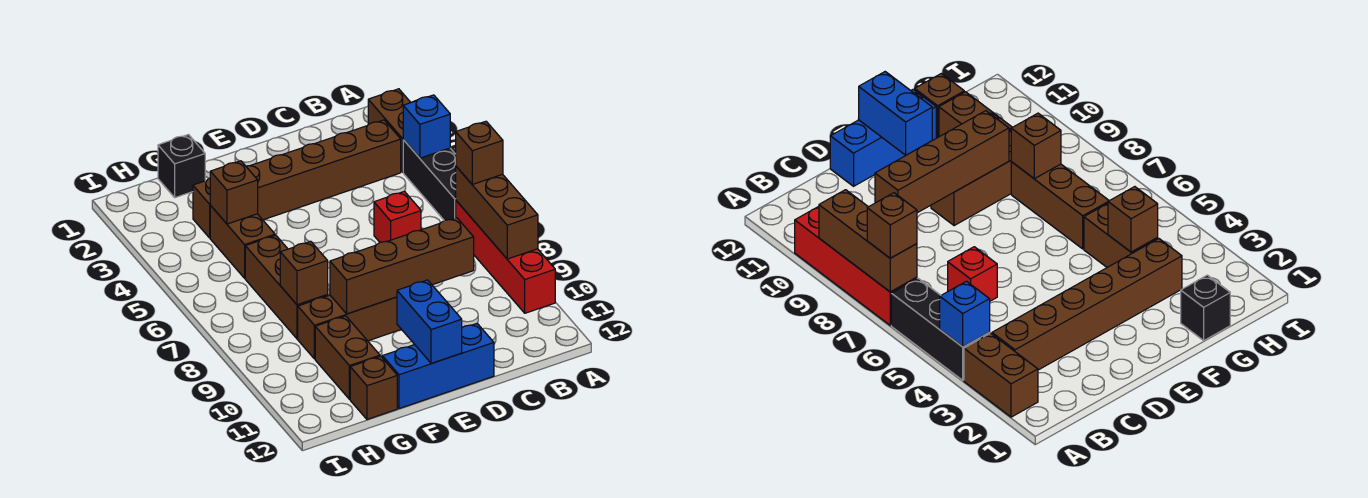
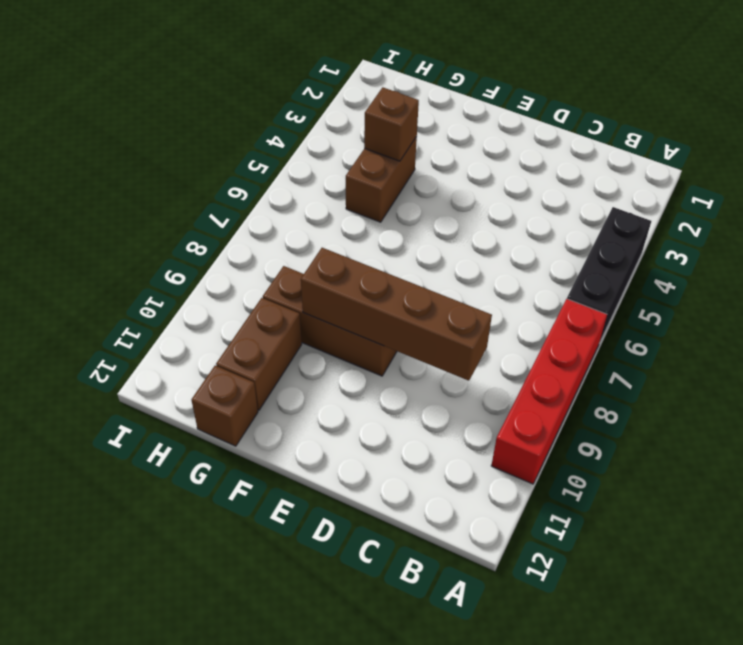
none -> brown brick A2:A3 level 1
none -> brown brick B3:G3 level 1
none -> red brick C6 level 1

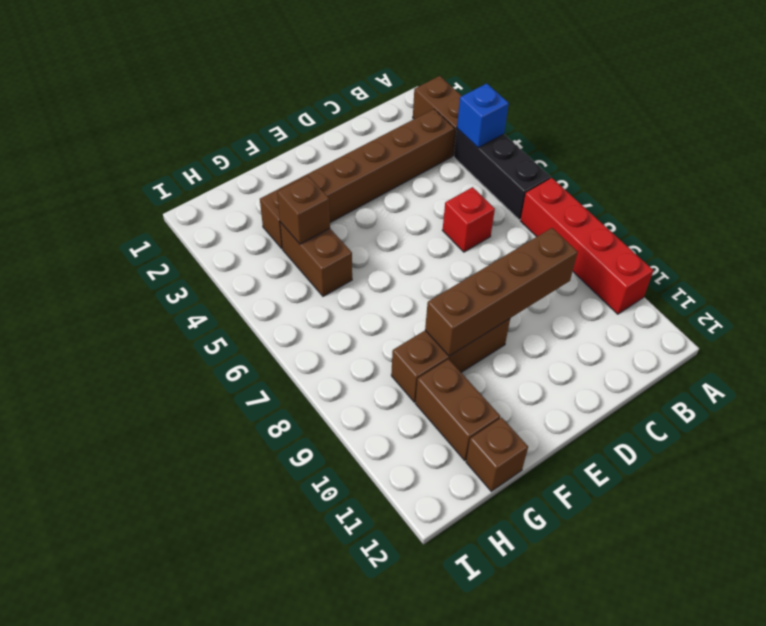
none -> blue brick D12:F12 level 1
none -> black brick G1 level 1
none -> brown brick G6:G8 level 1

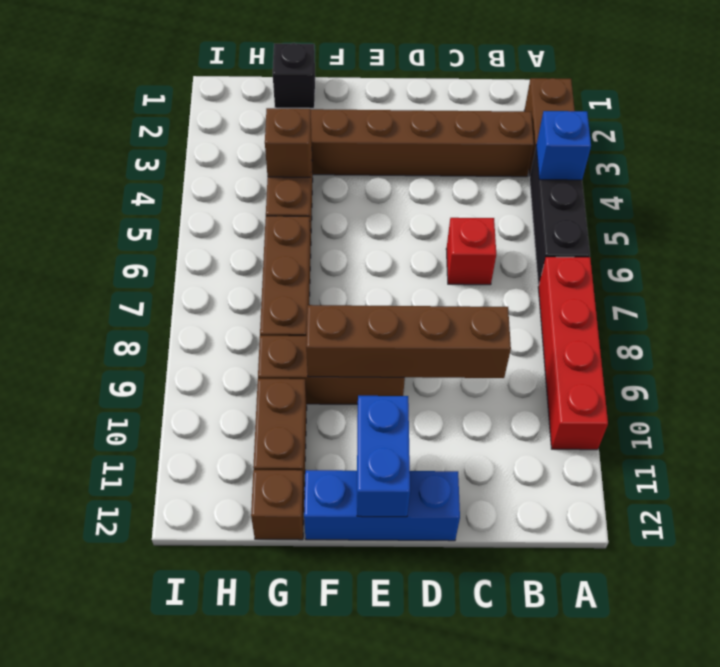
none -> brown brick A7:A9 level 2
none -> brown brick G8 level 2
none -> brown brick A7 level 3

